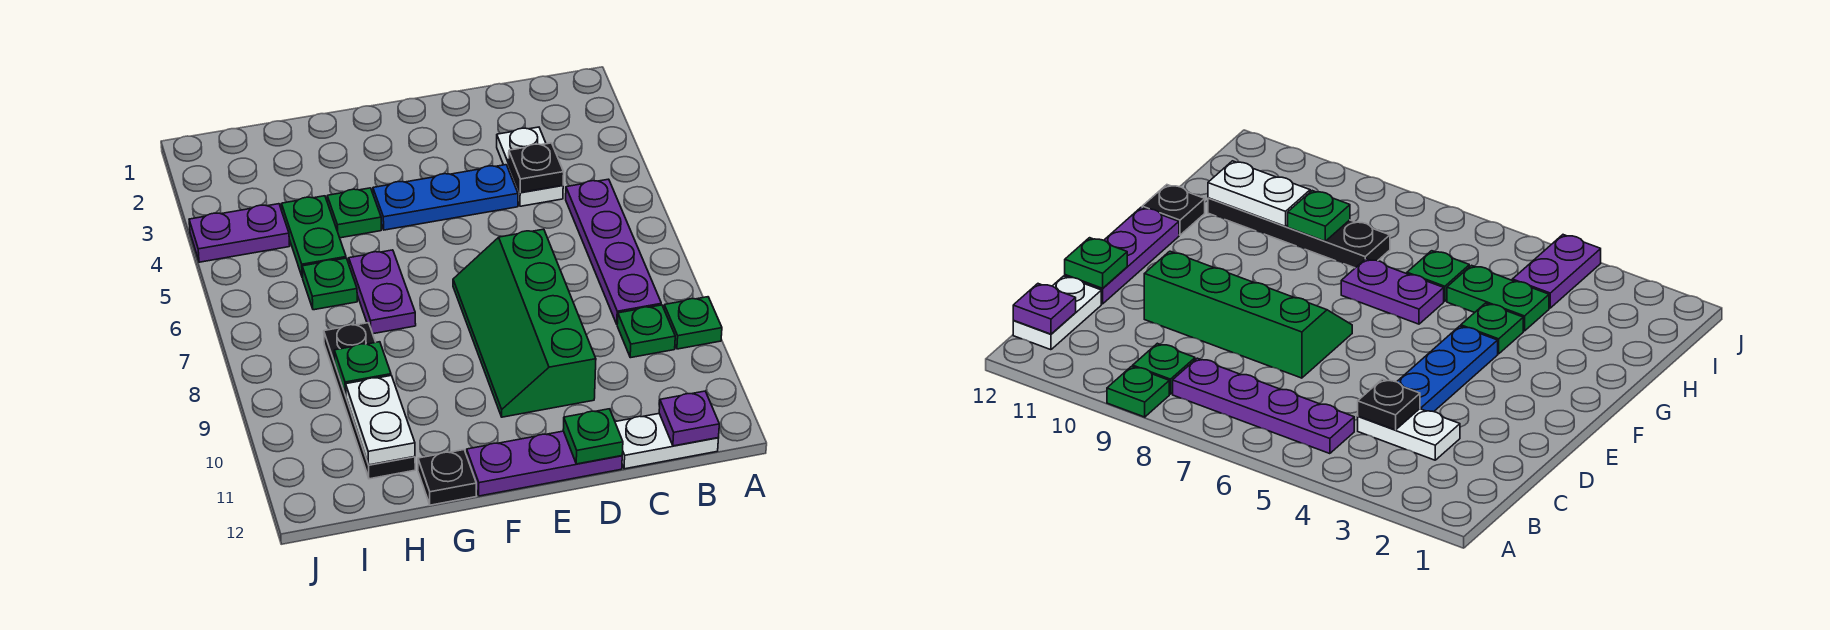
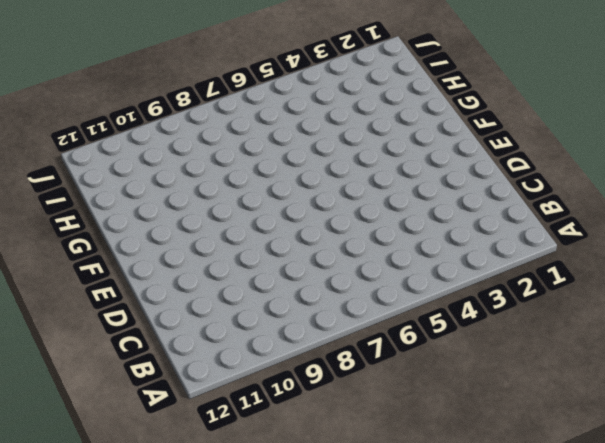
none -> green plate A9 level 1
none -> purple plate B5:B8 level 1
none -> green plate B9 level 1

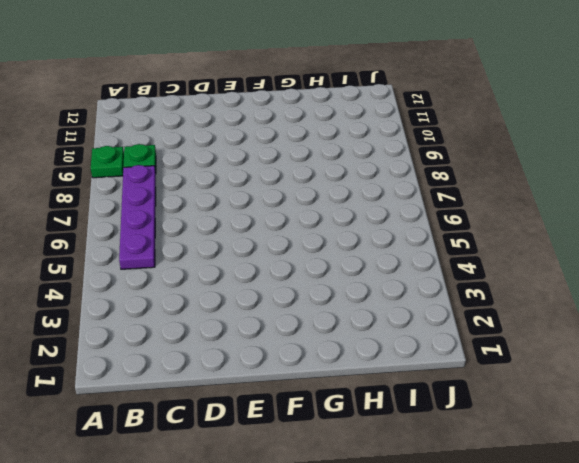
none -> white plate B12:C12 level 1
none -> white plate C3:C4 level 1
none -> blue plate D4:F4 level 1

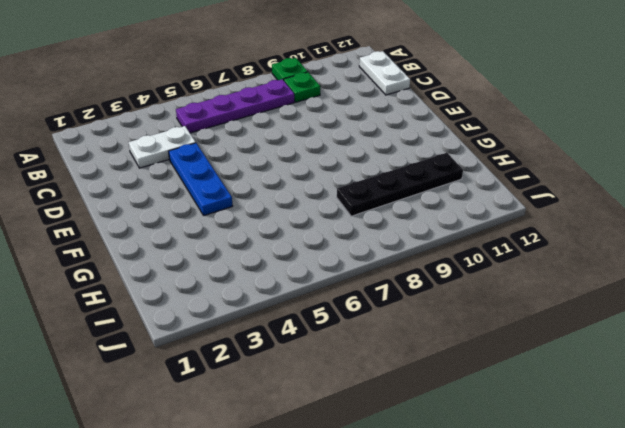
none -> green slope D7:E10 level 1 top D
none -> purple plate D12:F12 level 1
none -> green plate G4 level 1

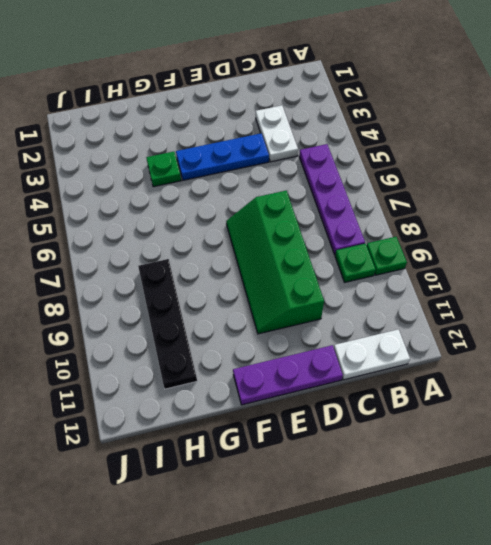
none -> purple plate G6:G7 level 1
none -> black plate G12 level 1
none -> green plate H4:H5 level 1

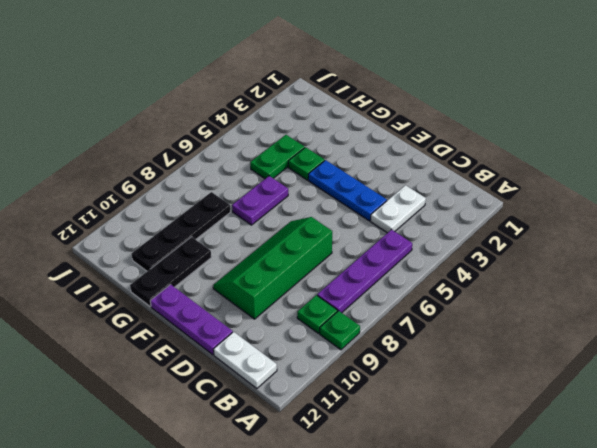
black plate G10:G12 level 1 -> black plate G12 level 1
none -> green plate H6 level 1
none -> purple plate I4:J4 level 1
none -> purple plate B12 level 2

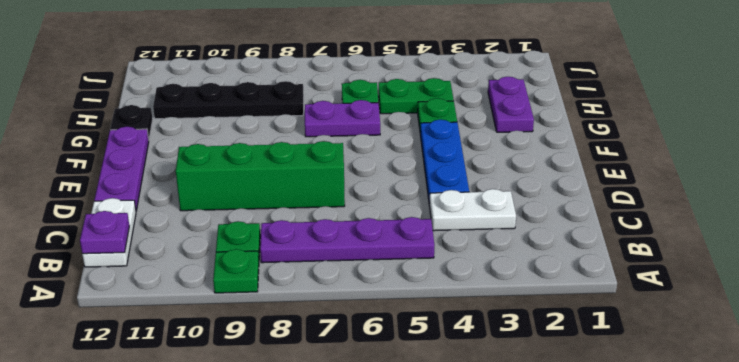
purple plate G2:H2 level 1 -> purple plate I4:J4 level 1
none -> black plate C4 level 2
none -> green plate D12 level 2
none -> green plate H9 level 2

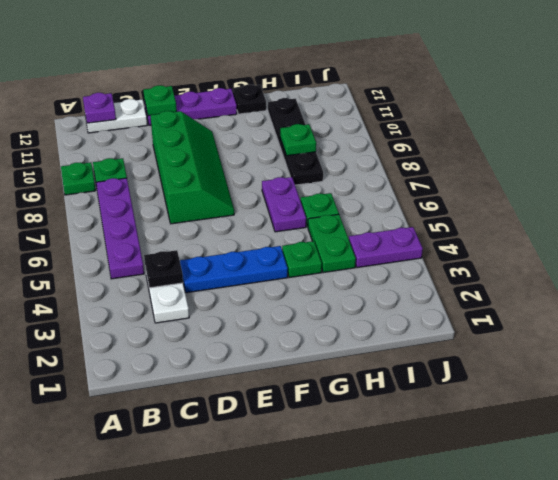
none -> white plate H10:H11 level 2

